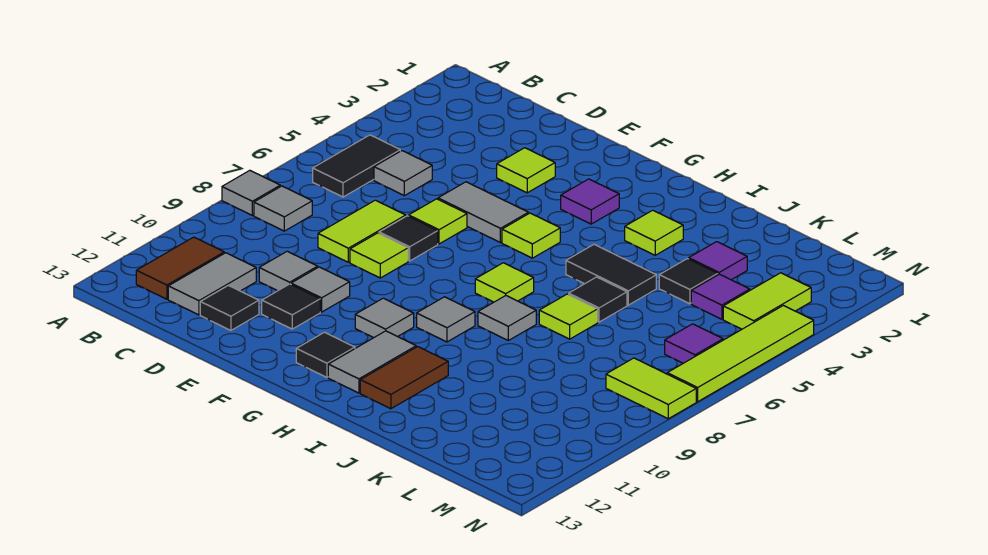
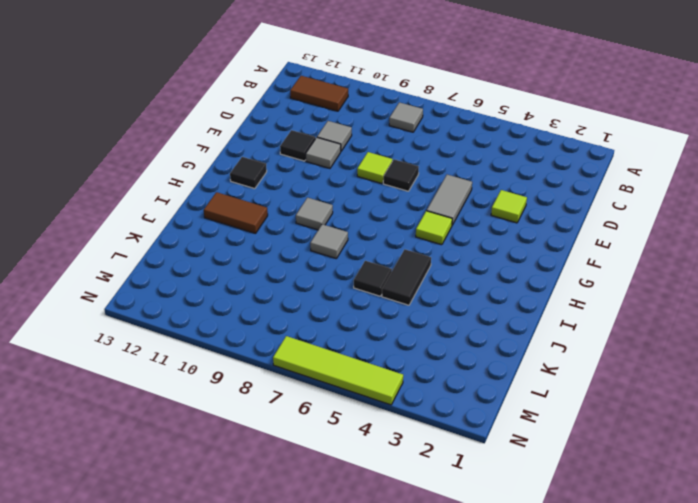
none -> grey tile A8 level 1
none -> black tile B5:B6 level 1
none -> grey tile C5 level 1
none -> grey tile C11:C12 level 1

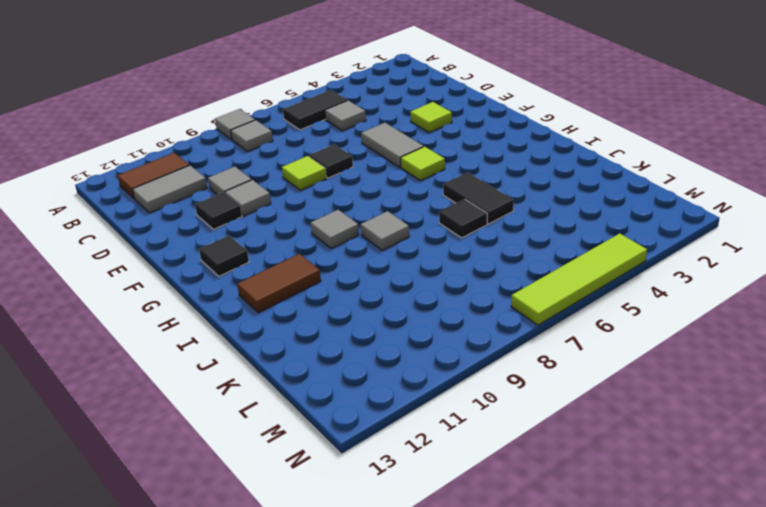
none -> lime tile D7:D8 level 1
none -> black tile D12 level 1
none -> lime tile E6 level 1
none -> purple tile G3 level 1

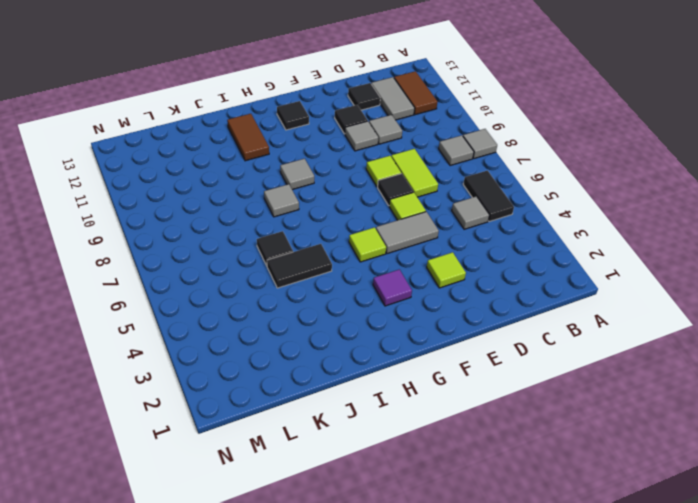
none -> grey tile G10 level 1
none -> lime tile H7 level 1
none -> grey tile H11:H12 level 1
none -> lime tile I3 level 1

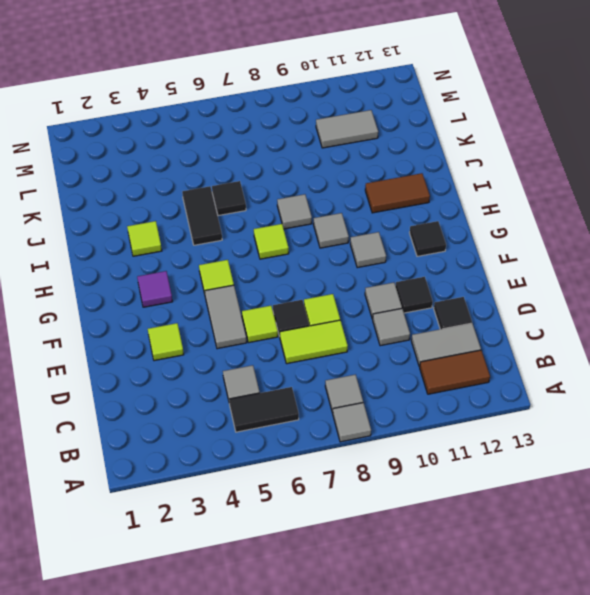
grey tile L10:L11 level 1 -> grey tile H11:H12 level 1
none -> lime tile J7 level 1
none -> purple tile K3 level 1
none -> black tile K4 level 1
none -> purple tile L4 level 1

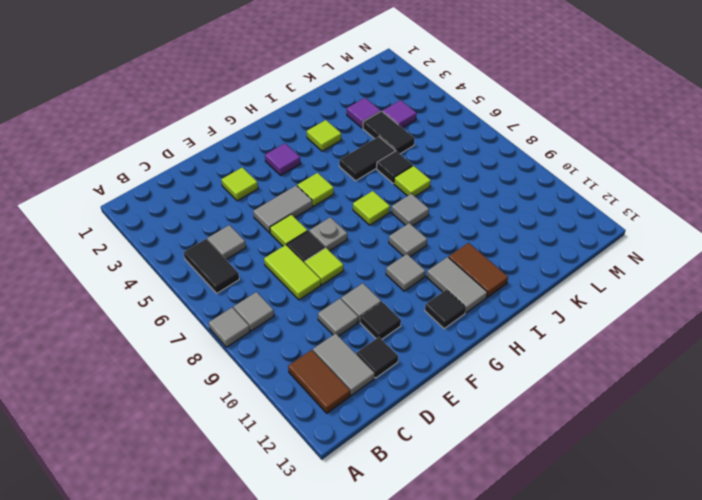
grey plate F7 level 1 -> none
black tile K4:K5 level 1 -> black tile K4 level 1
none -> lime tile M3:M4 level 1
none -> purple tile M6 level 1
none -> lime tile M8:N8 level 1
none -> lime tile N4:N7 level 1

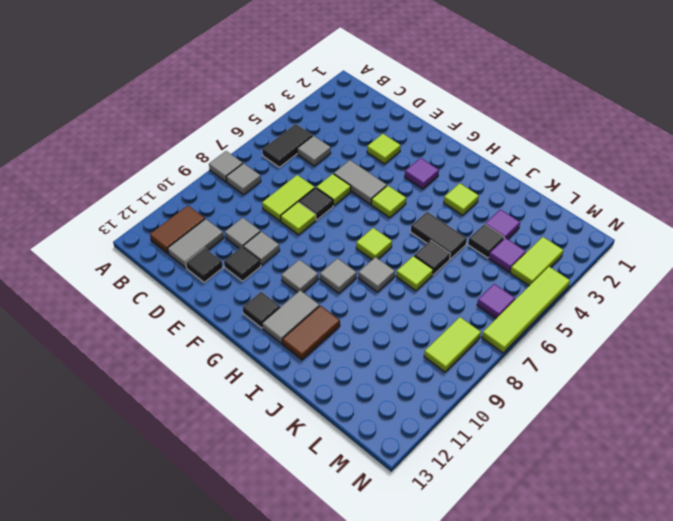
lime tile M8:M9 level 1 -> lime tile M8:N8 level 1

